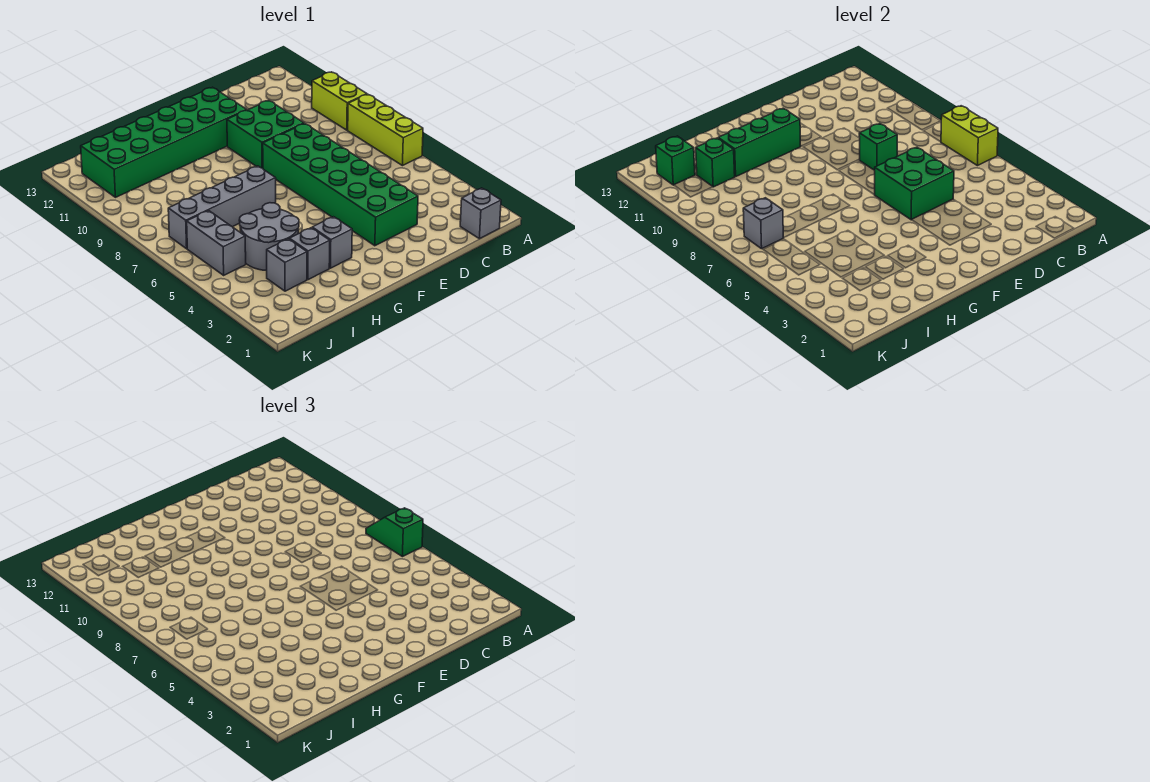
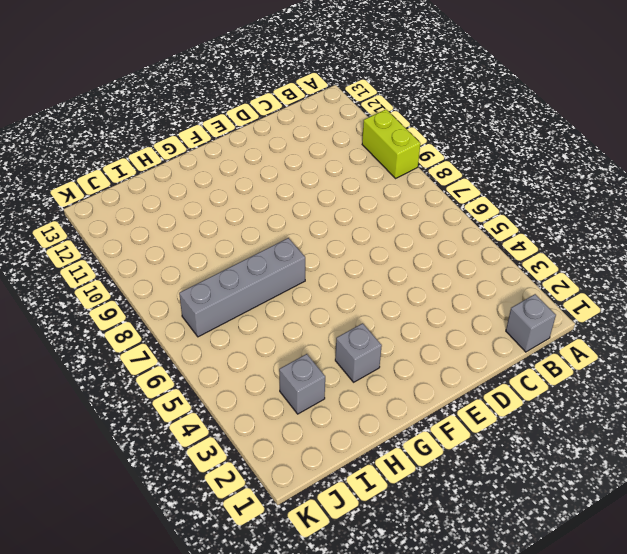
none -> lime brick A6:A8 level 1
none -> green brick D3:E8 level 1
none -> green brick D9:E10 level 1

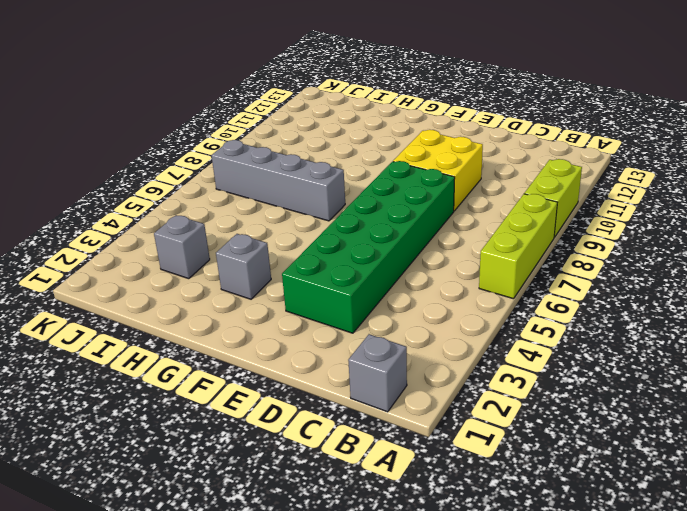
yellow brick D9:E10 level 1 -> green brick D9:E10 level 1
none -> green brick E11:J12 level 1
none -> grey brick H3 level 1
none -> grey round brick H4:I5 level 1

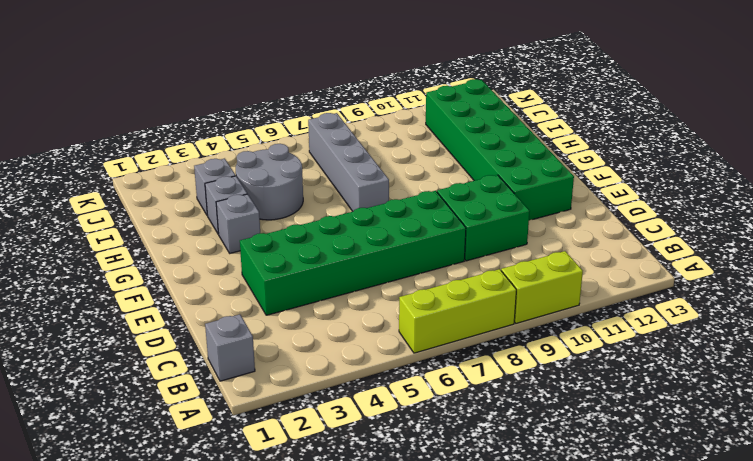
none -> grey brick J5:J6 level 1
none -> lime brick A6:A7 level 2
none -> green brick D5:E6 level 2

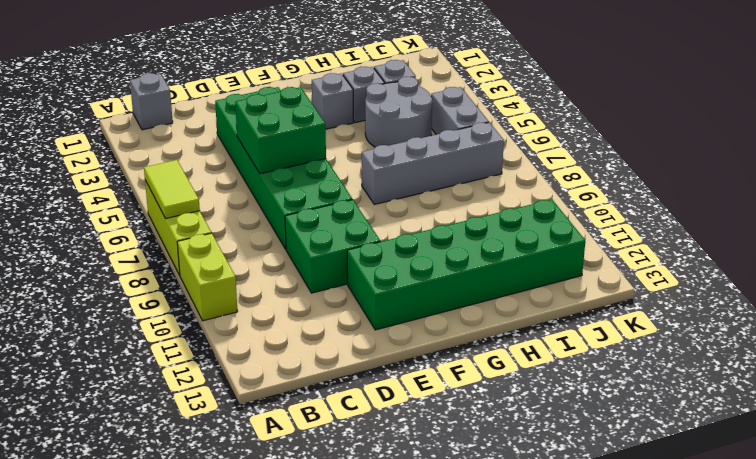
lime tile A6:A7 level 2 -> lime brick A6:A7 level 2
none -> green brick D8 level 2
none -> green brick F11:H11 level 2
none -> green brick I11 level 2

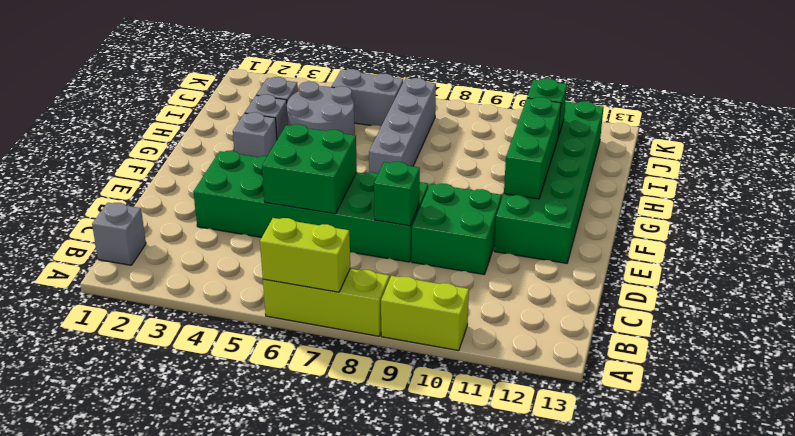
none -> grey brick J7 level 2
none -> green brick J12 level 2
none -> green slope A6:A7 level 3 top 6

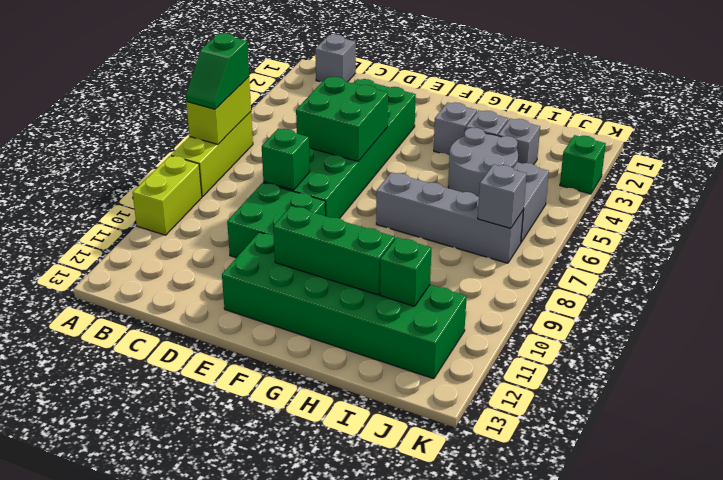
green brick K3 level 1 -> green brick J12 level 2

